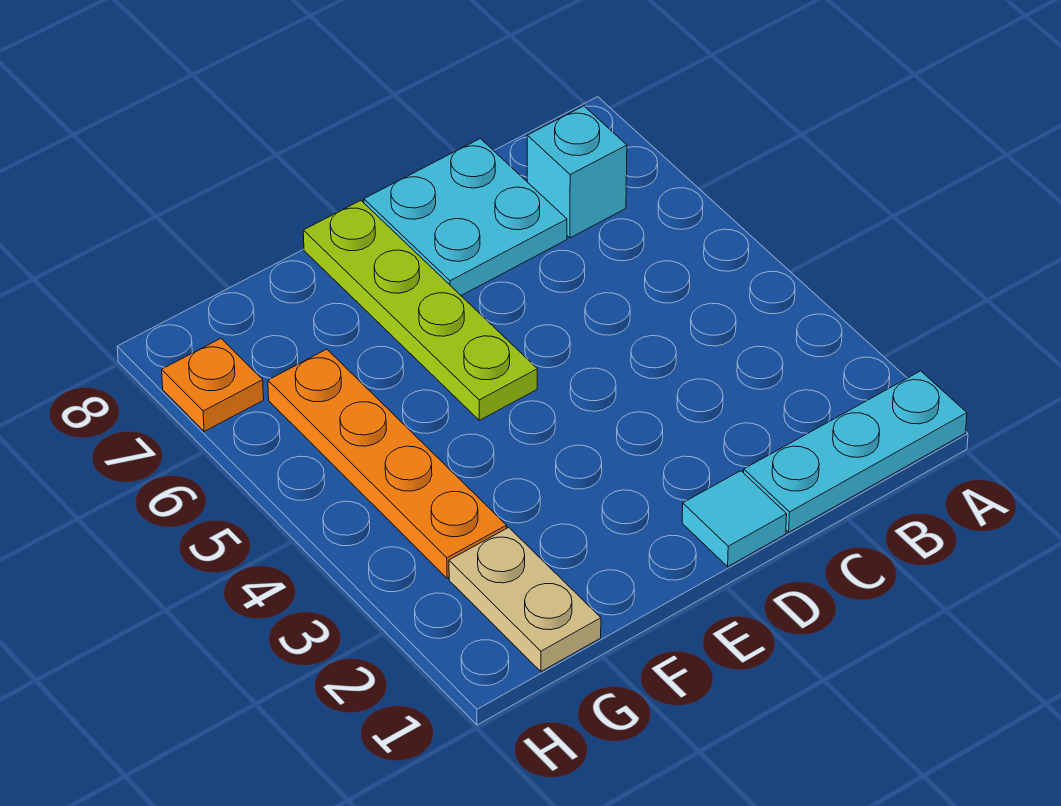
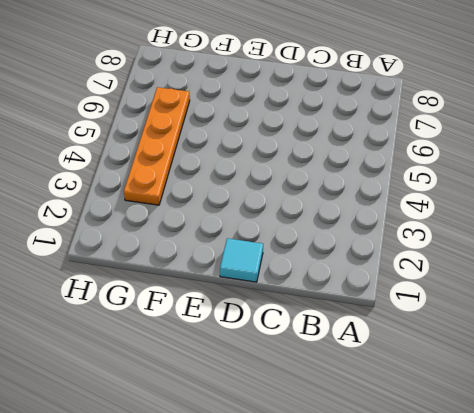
none -> cyan plate A1:C1 level 1
none -> cyan brick B7 level 1

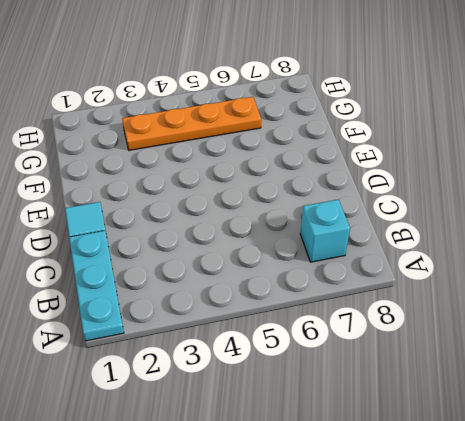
none -> cyan plate C7:D8 level 1
none -> lime plate E5:E8 level 1

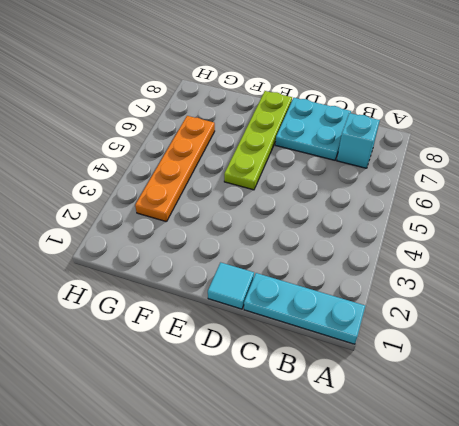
none -> tan plate G1:G2 level 1
none -> orange plate H7 level 1

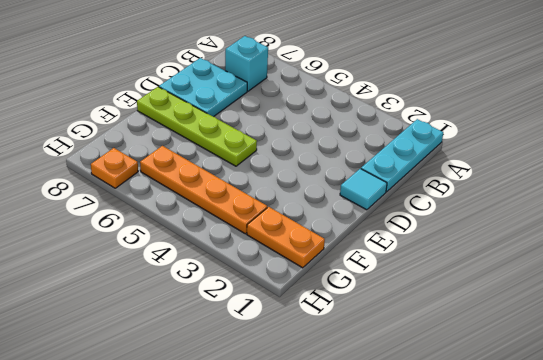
orange plate G1:G2 level 1 -> tan plate G1:G2 level 1

